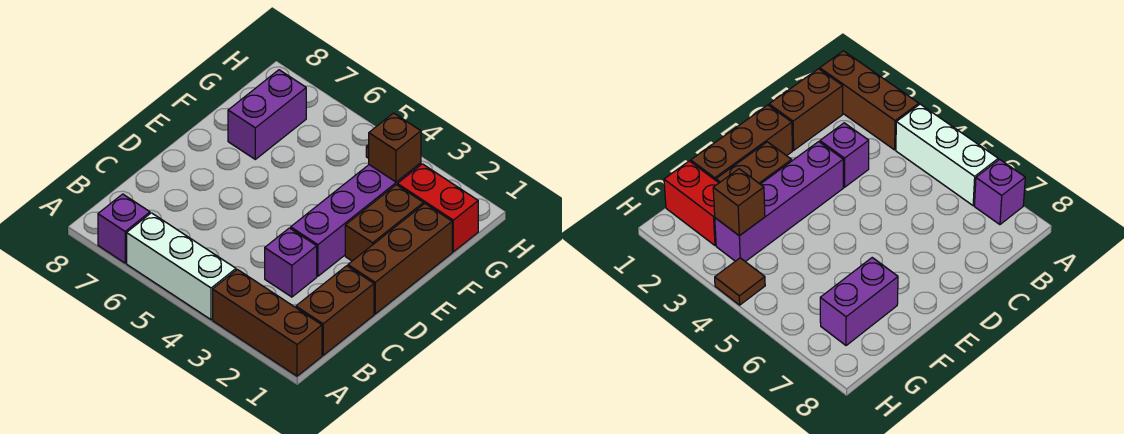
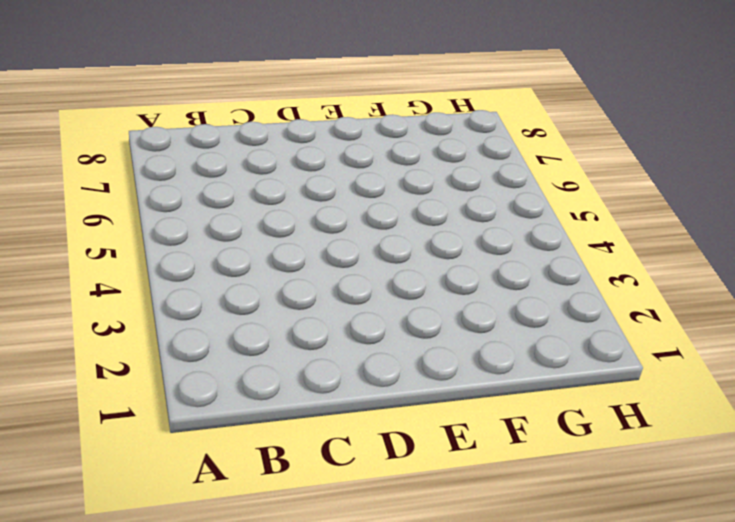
none -> brown brick A1:A3 level 1
none -> white brick A4:A6 level 1
none -> purple brick A7 level 1

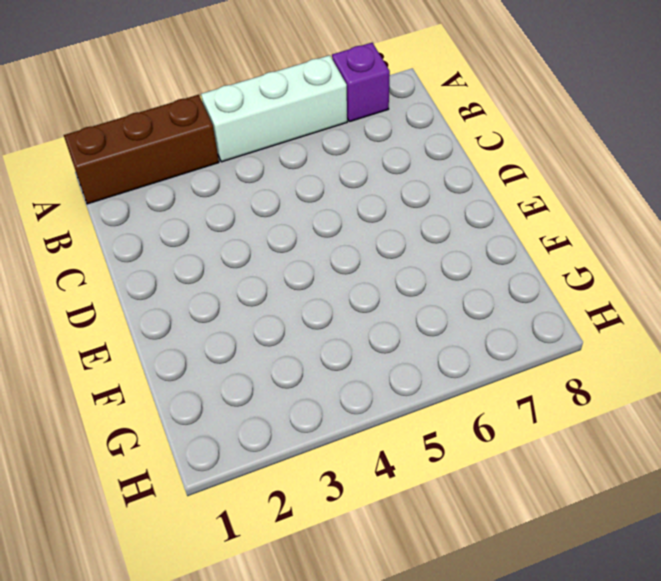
none -> brown brick B1:C1 level 1
none -> purple brick C3 level 1
none -> brown brick D1:F1 level 1

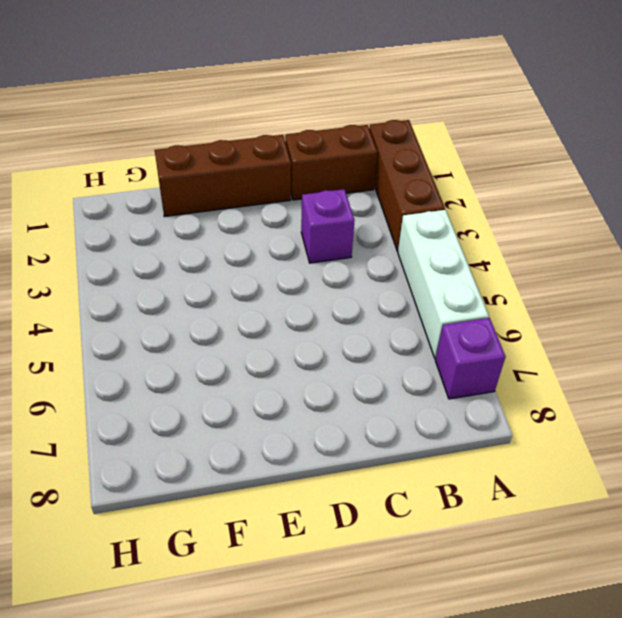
none -> purple brick D3:G3 level 1
none -> brown brick E2:F2 level 1
none -> purple brick F7:G7 level 1

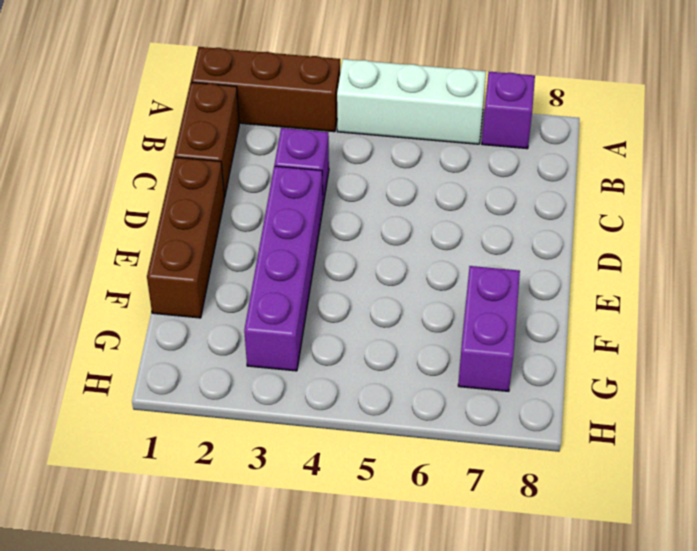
none -> brown brick E2:F2 level 1
none -> red brick G1:G2 level 1
none -> brown tile H4 level 1

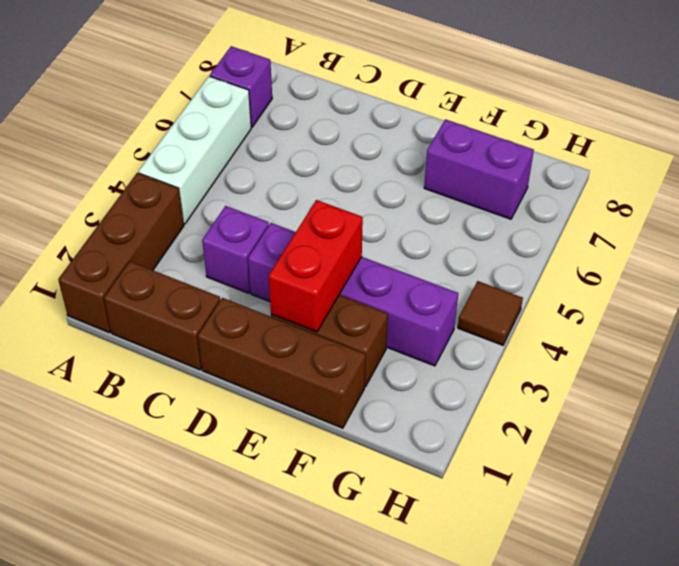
red brick E2:E3 level 2 -> red brick G1:G2 level 1
none -> brown brick G3 level 2

